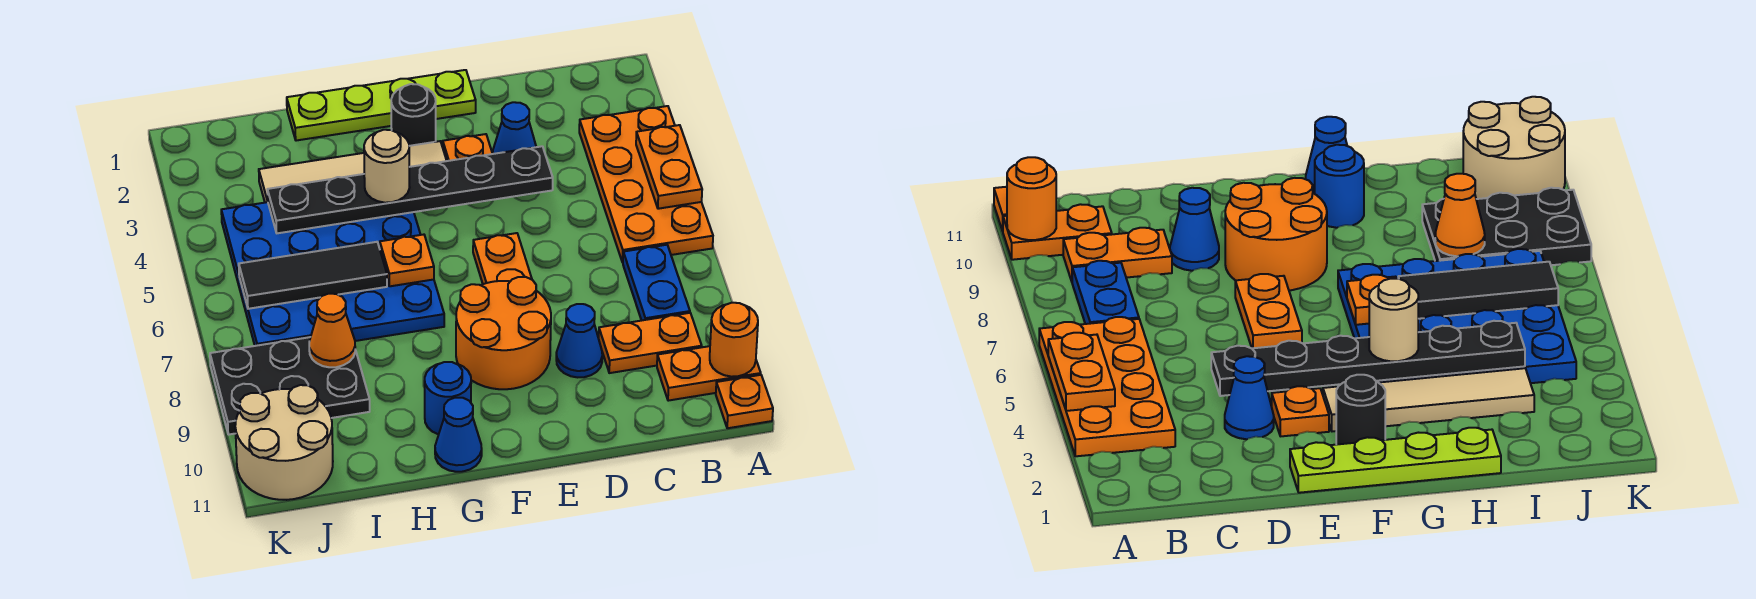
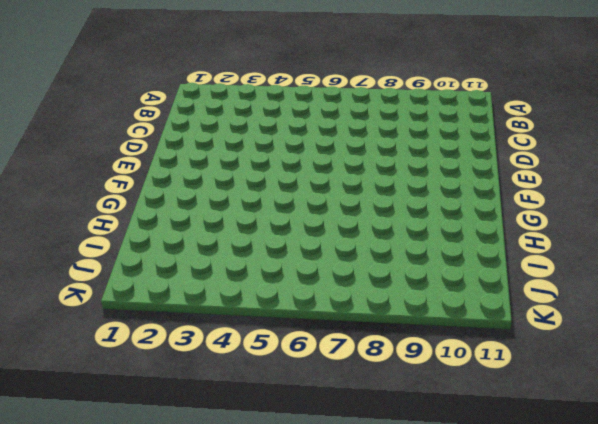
none -> orange plate A3:B6 level 1
none -> orange plate A10:B10 level 1
none -> orange plate A11 level 1

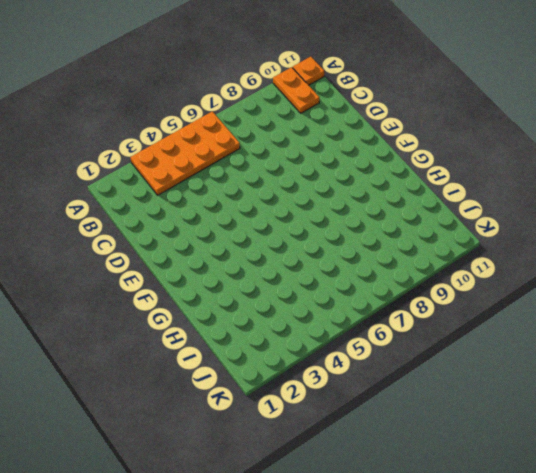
none -> blue plate B7:B8 level 1
none -> orange plate B9:C9 level 1
none -> blue cone D3 level 1

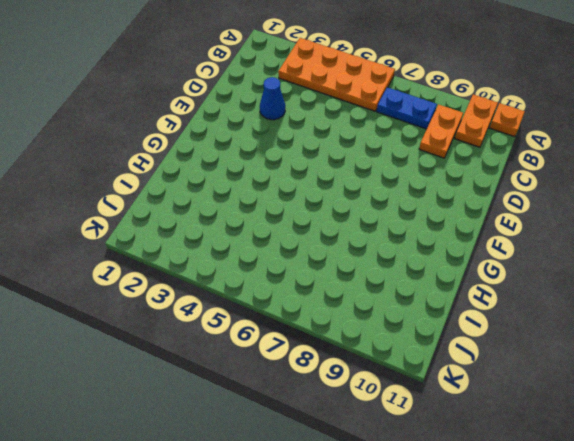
none -> blue cone D9 level 1
none -> lime plate E1:H1 level 1
none -> orange plate E3 level 1

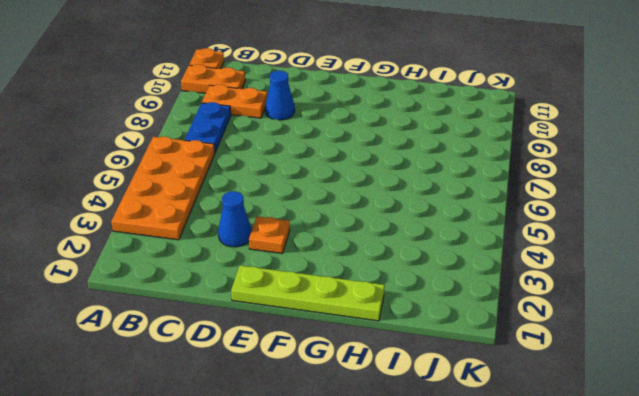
none -> orange plate E6:E7 level 1
none -> orange round brick E8:F9 level 1
none -> black round brick F2 level 1

